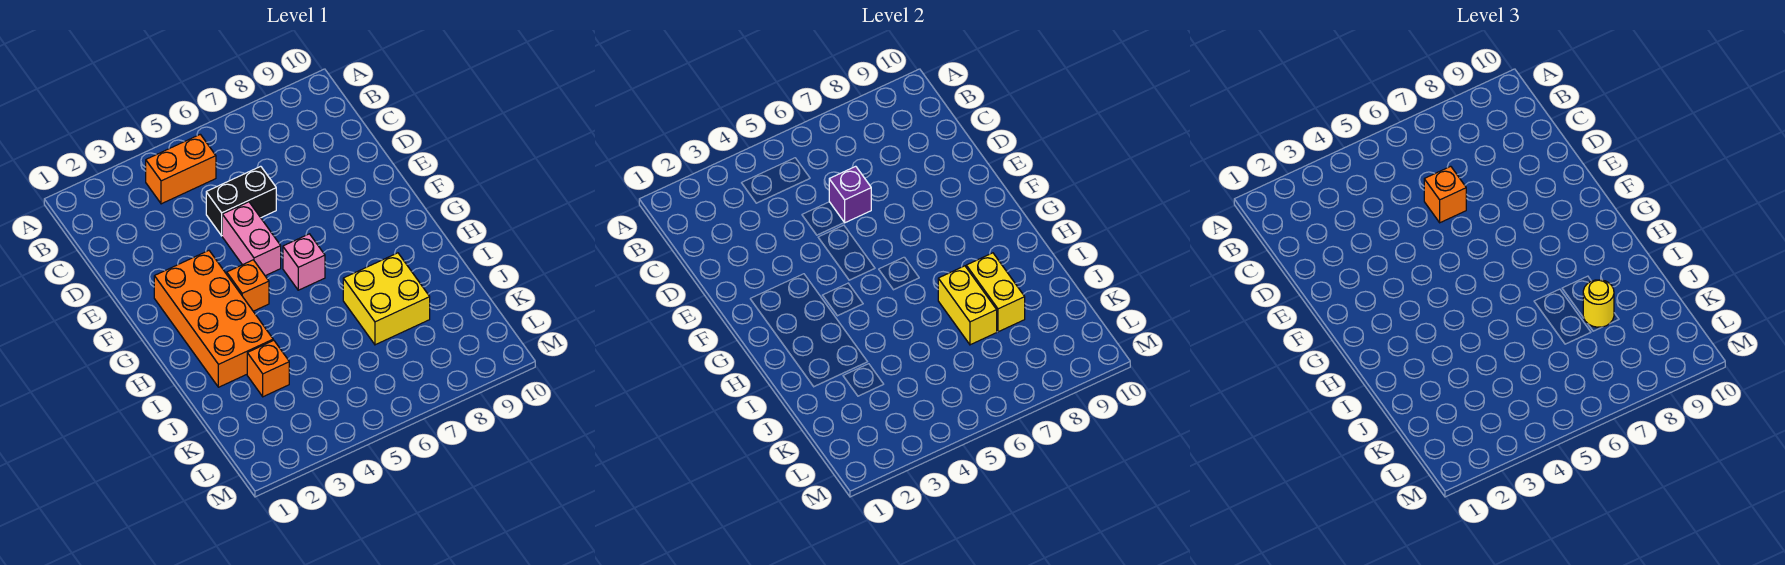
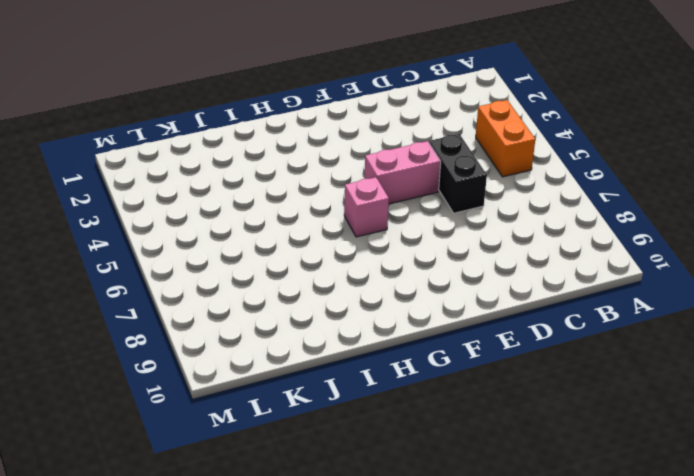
none -> orange brick F2:I3 level 1
none -> orange brick G4 level 1
none -> yellow brick I7:J8 level 1

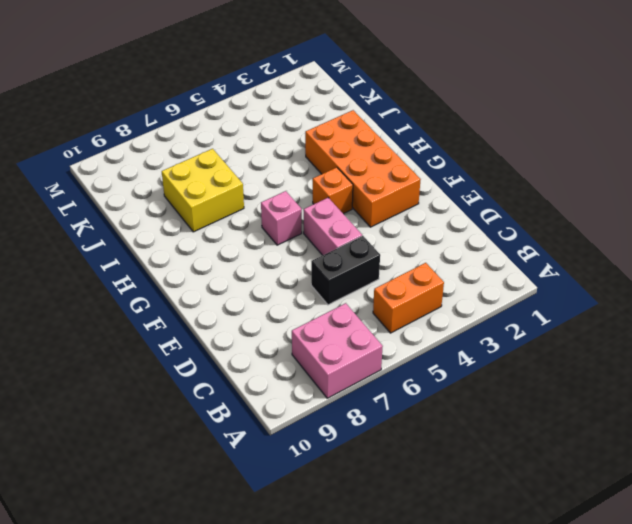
pink brick A7:B8 level 1 -> none
none -> orange brick J3 level 1
none -> purple brick D6 level 2
none -> yellow brick I7:J7 level 2

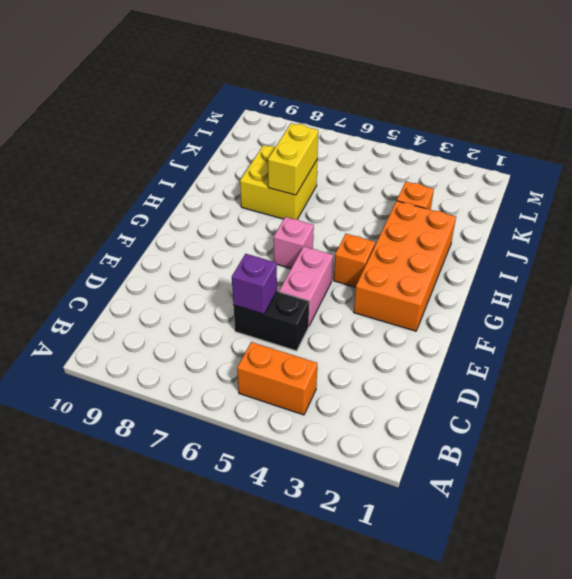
none -> yellow brick I8:J8 level 2
none -> orange brick D6 level 3
none -> yellow round brick J8 level 3

